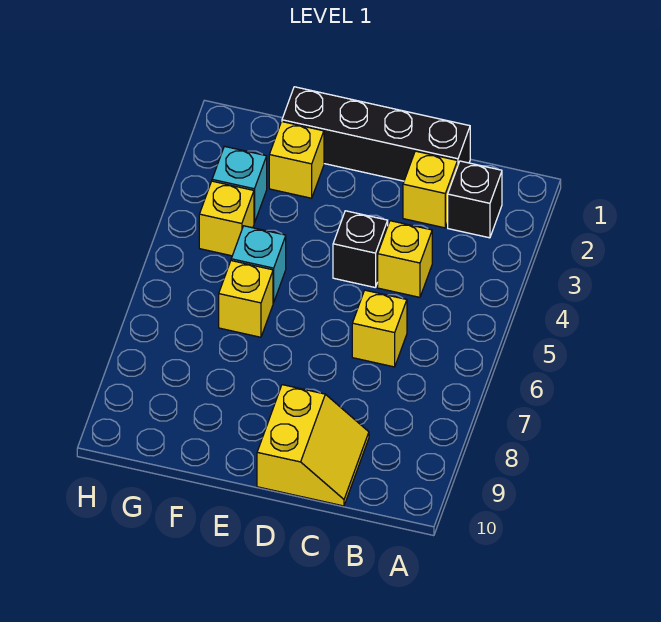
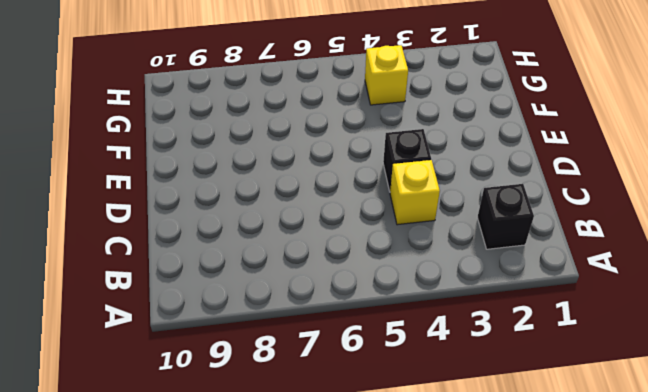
none -> black brick C1:F1 level 1
none -> yellow brick C2 level 1
none -> yellow brick C6 level 1

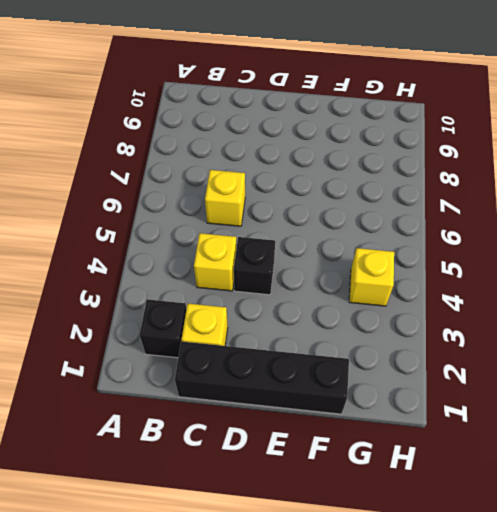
none -> yellow slope C9:D10 level 1 top D
none -> yellow brick F2 level 1
none -> cyan brick F5 level 1

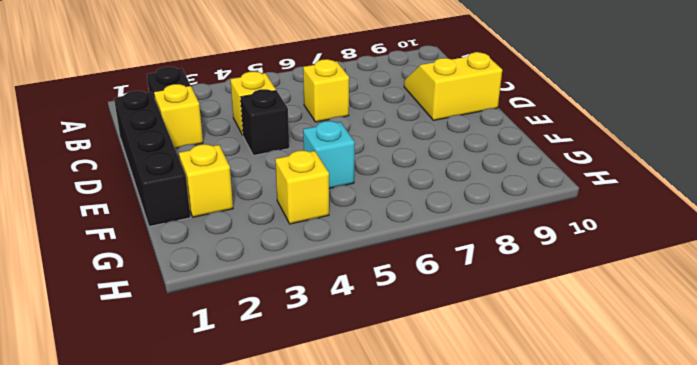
none -> yellow brick F6 level 1
none -> cyan brick G3 level 1

